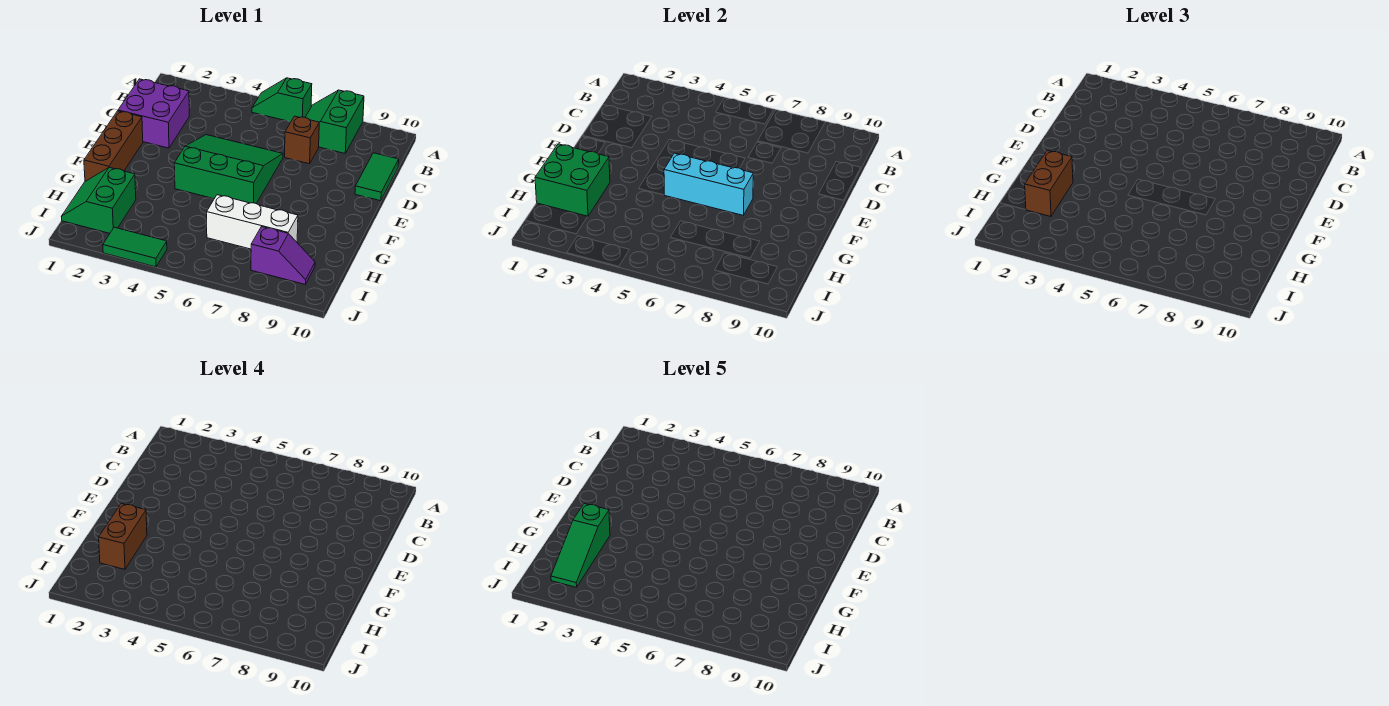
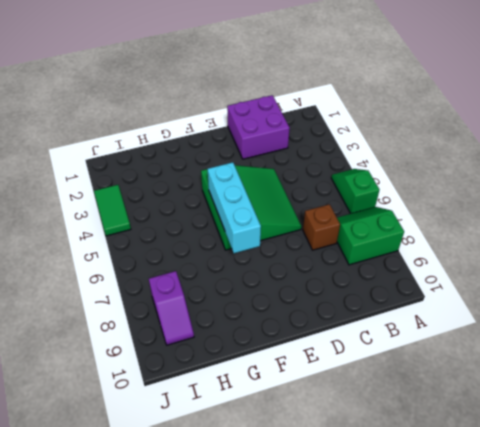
none -> green tile C10:D10 level 1
none -> brown brick E1:G1 level 1
none -> green slope H1:I2 level 1 top 2

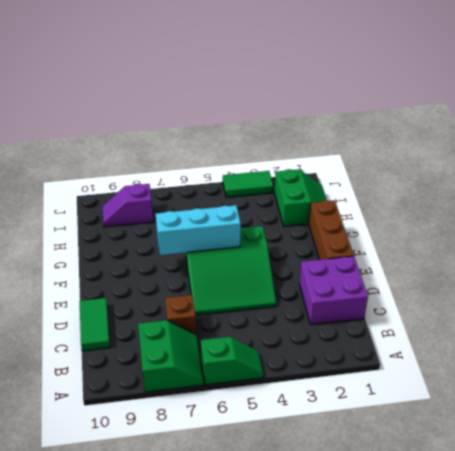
none -> white brick H6:H8 level 1
none -> green brick G1:H2 level 2
none -> brown brick G2:H2 level 3

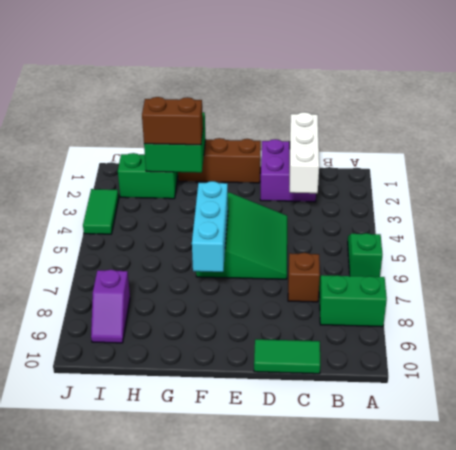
white brick C1:C3 level 2 -> white brick H6:H8 level 1
none -> brown brick G2:H2 level 4
none -> green slope G2:I2 level 5 top G

